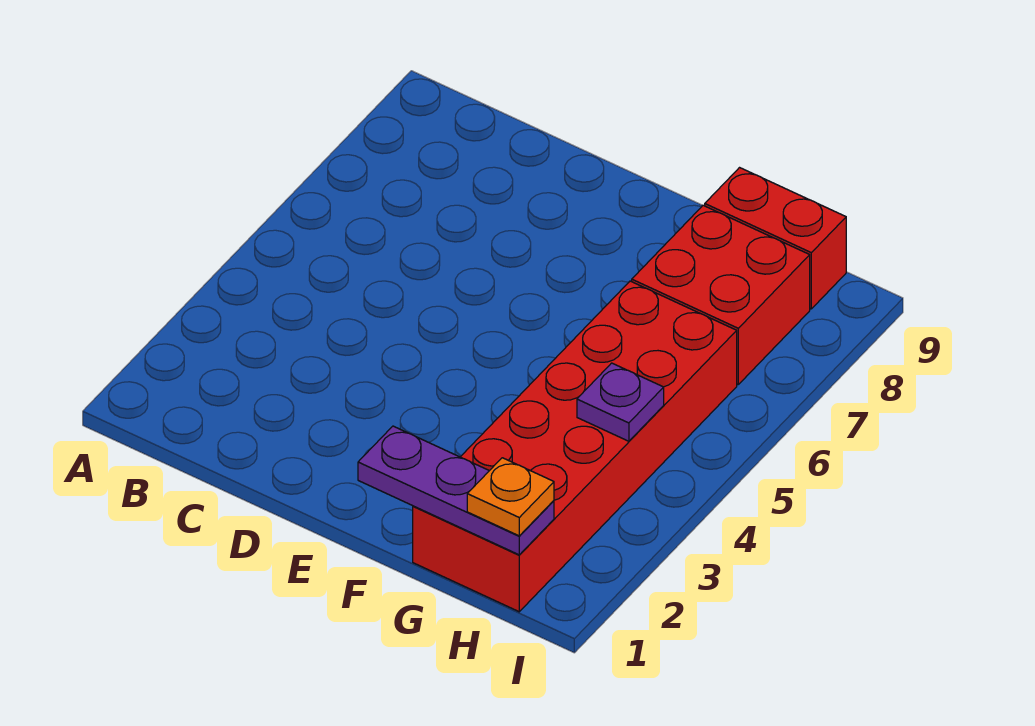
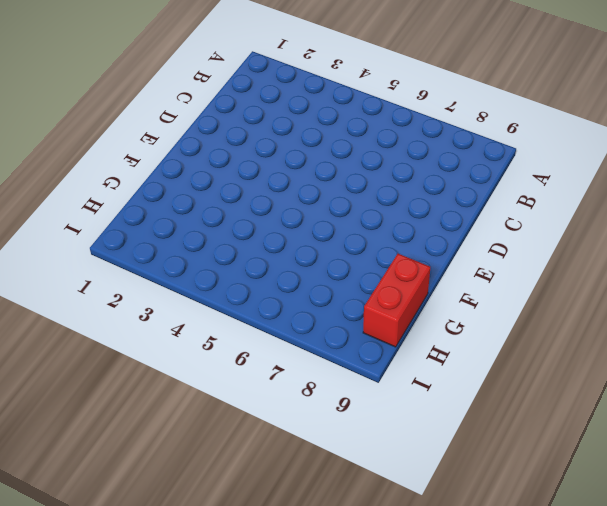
none -> red brick G1:H6 level 1
none -> red brick G7:H8 level 1

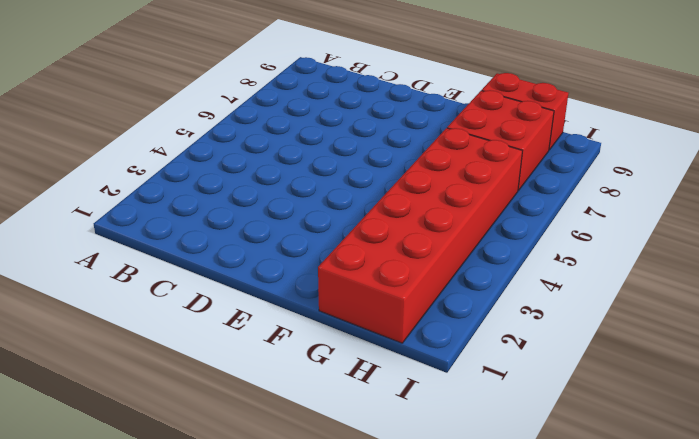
none -> purple plate F1:H1 level 2
none -> purple plate H4 level 2

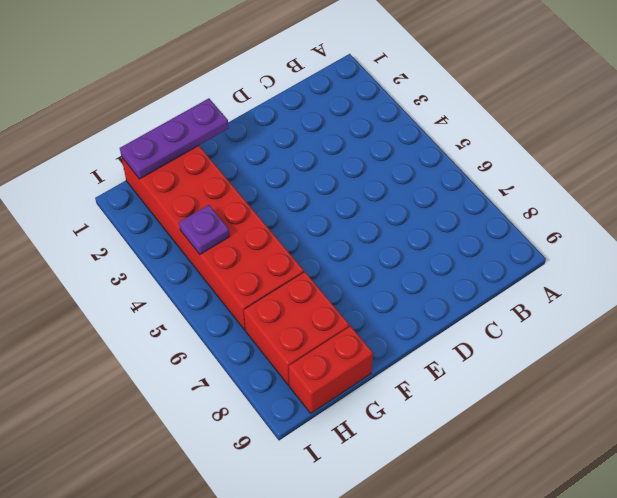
none -> orange plate H1 level 3

